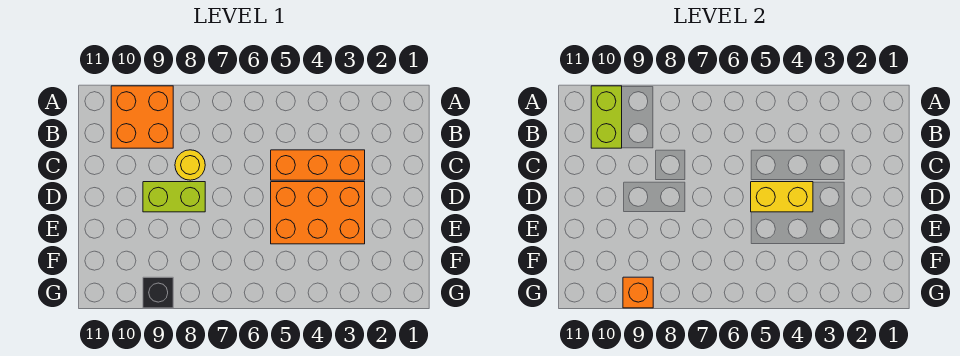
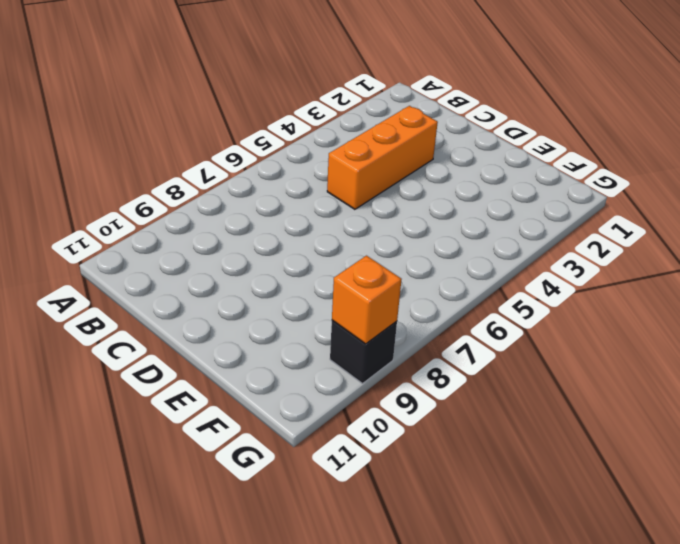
none -> orange brick A9:B10 level 1
none -> yellow round brick C8 level 1

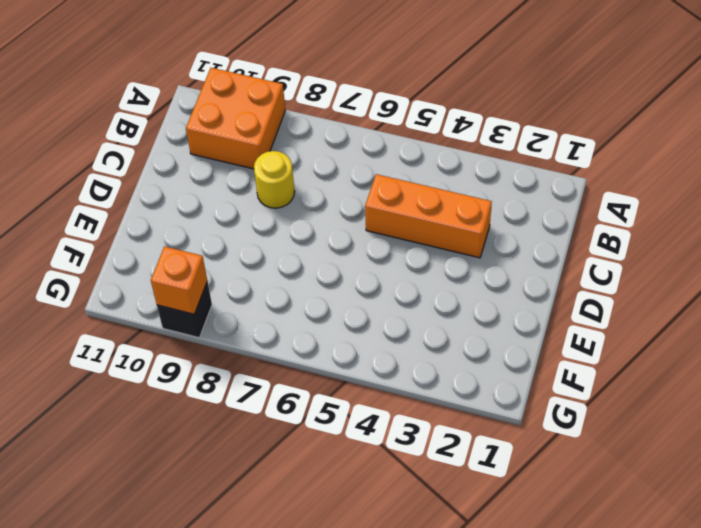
none -> orange brick D3:E5 level 1
none -> lime brick D8:D9 level 1

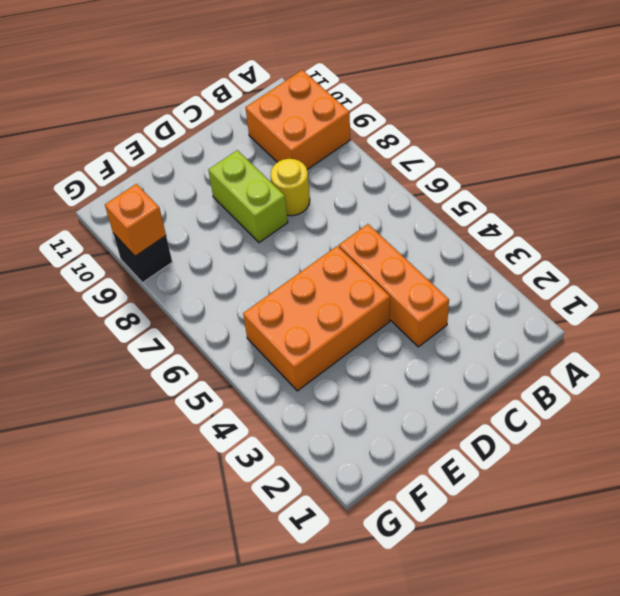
orange brick D4:F5 level 1 -> orange brick D3:E5 level 1
none -> lime brick A10:B10 level 2
none -> yellow brick D4:D5 level 2

